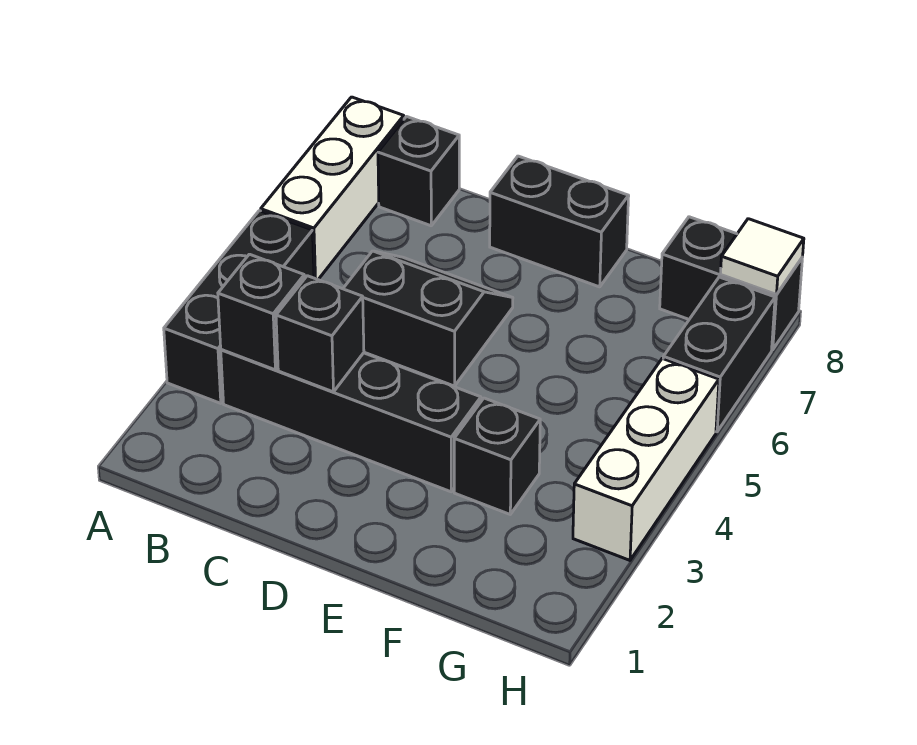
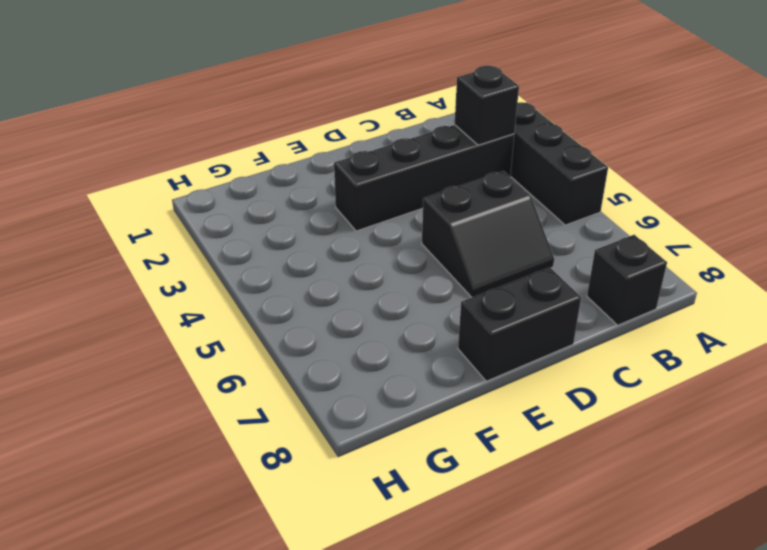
none -> white brick A6:A8 level 1
none -> black brick F3 level 1
none -> black brick G8:H8 level 1

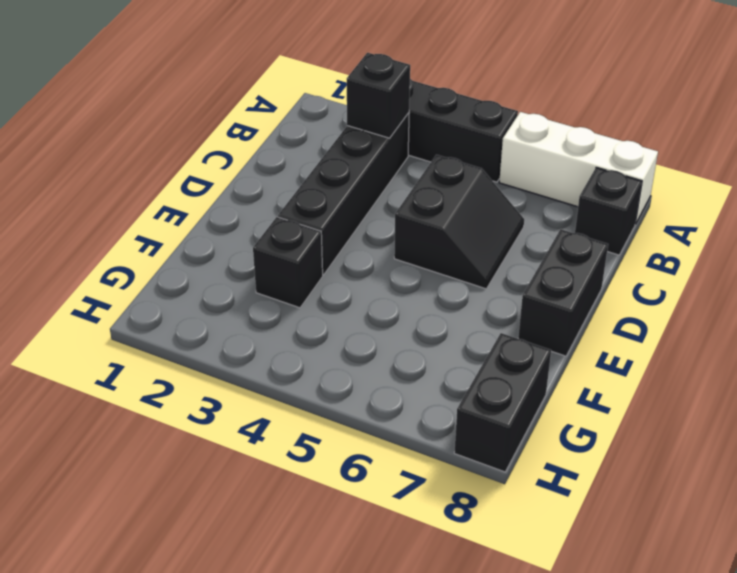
none -> white brick H3:H5 level 1
none -> black brick H6:H7 level 1
none -> black brick C3 level 2

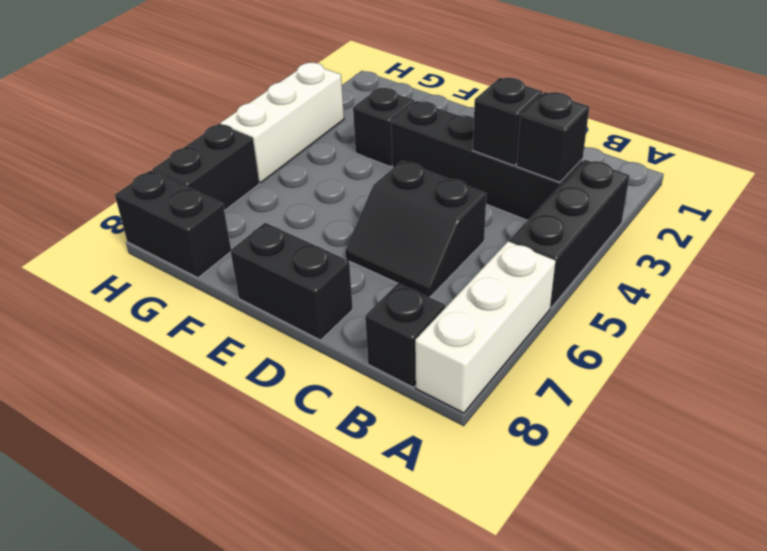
none -> white tile H8 level 2

